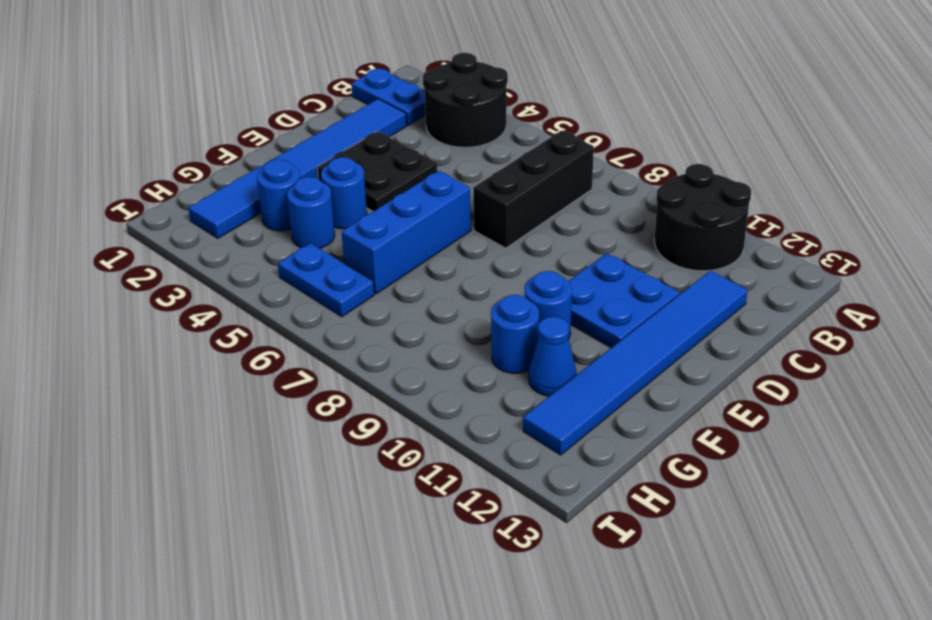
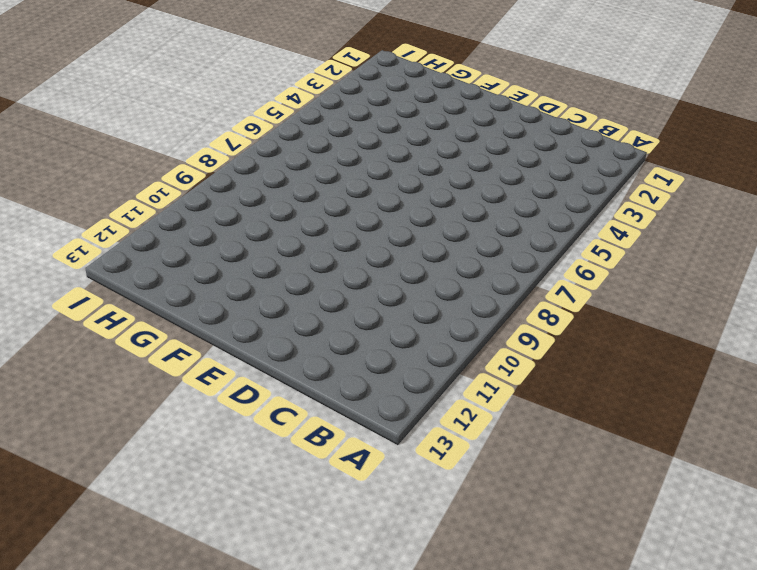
none -> black round brick A3:B4 level 1
none -> black round brick A10:B11 level 1
none -> blue plate B1:B2 level 1

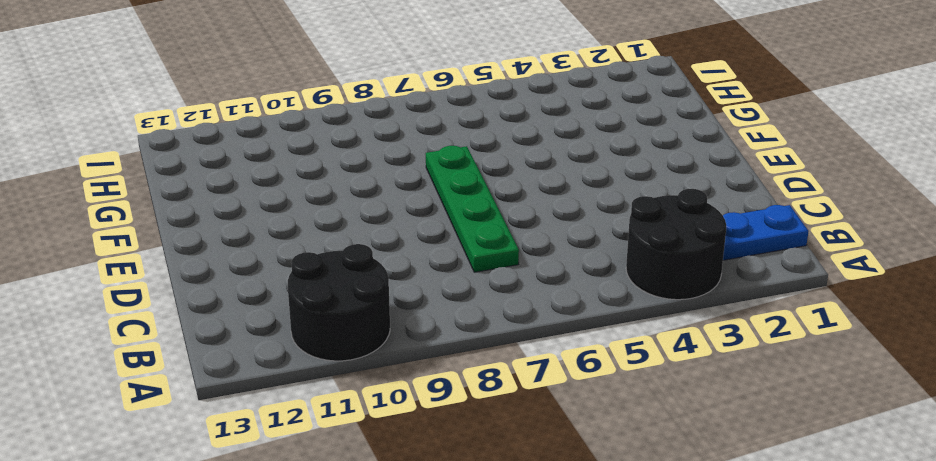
green plate C7:F7 level 1 -> black brick B7:D7 level 1
none -> blue tile C2:H2 level 1
none -> blue tile C12:H12 level 1
none -> black plate D3:E4 level 1

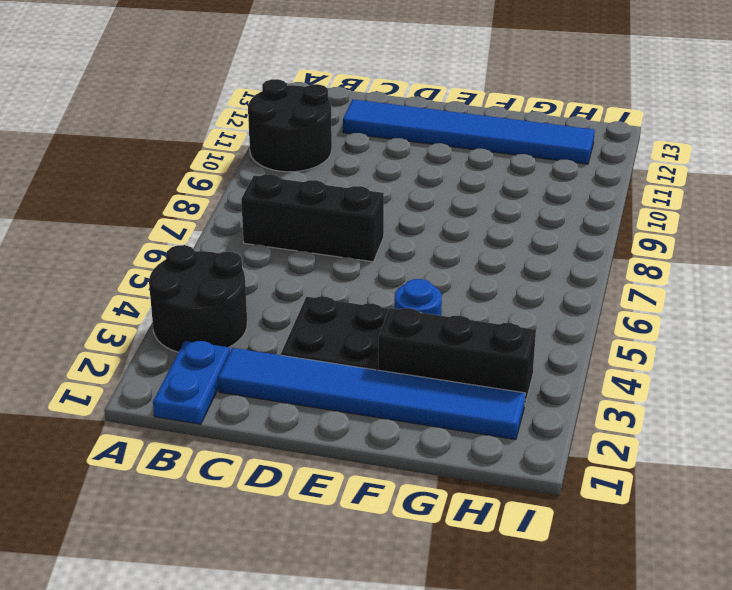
black brick F3:H3 level 1 -> blue round brick G3 level 1
none -> blue plate D10:E11 level 1
none -> blue brick E6:G6 level 1
none -> blue round brick F10 level 1

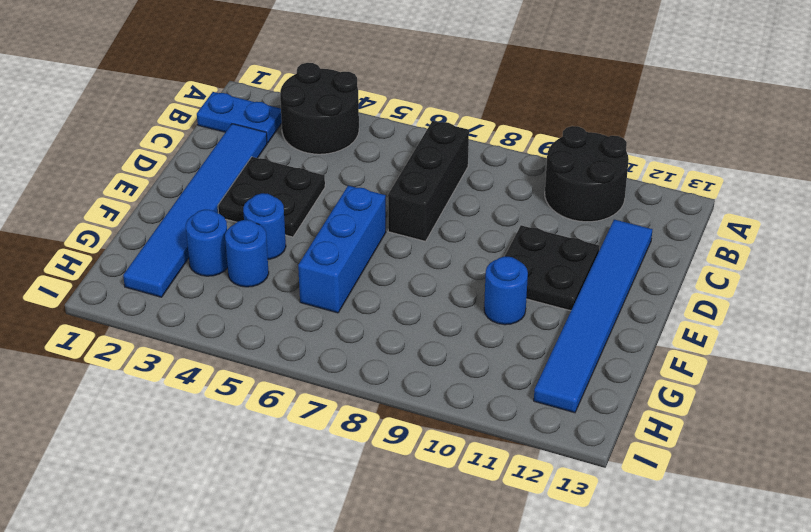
black plate D10:E11 level 1 -> blue plate D10:E11 level 1
none -> blue round brick G10 level 1
none -> blue cone G11 level 1
none -> blue plate H5:H6 level 1

